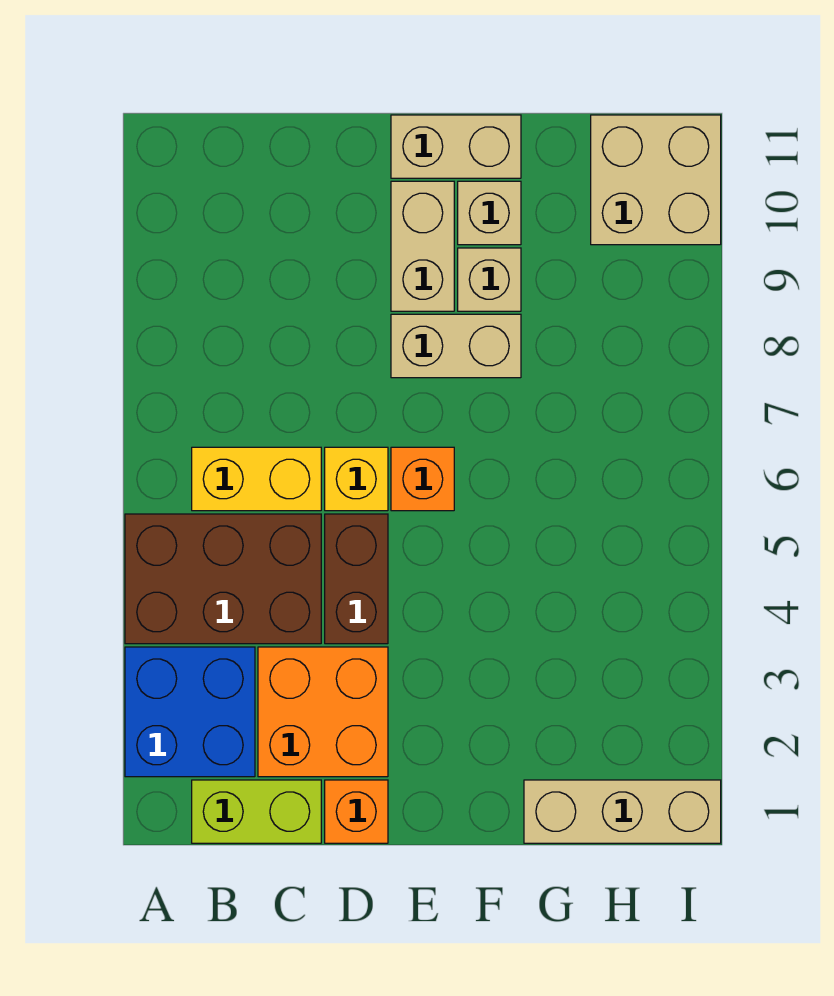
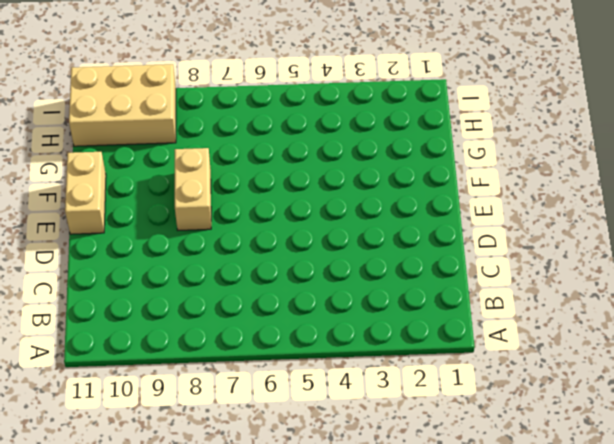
tan brick H9:I11 level 1 -> tan brick H10:I11 level 1
none -> blue brick A2:B3 level 1
none -> brown brick A4:C5 level 1
none -> lime brick B1:C1 level 1

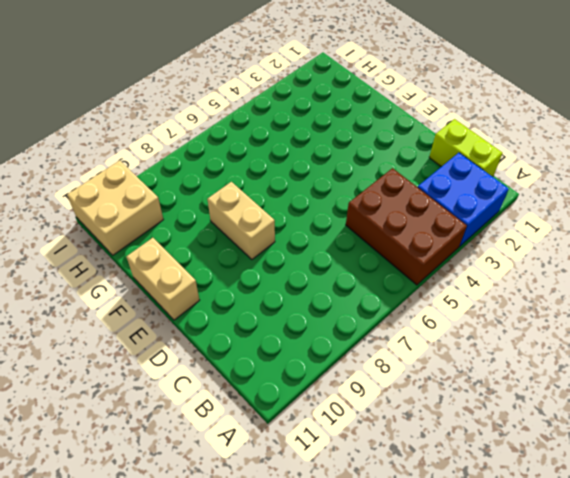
none -> yellow brick B6:C6 level 1
none -> orange brick C2:D3 level 1
none -> orange brick D1 level 1

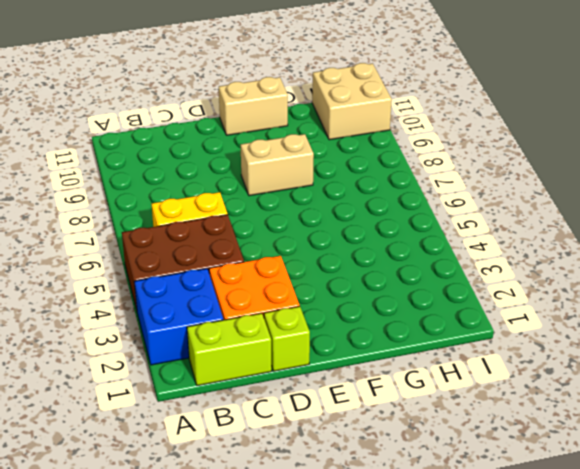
lime brick D1 level 1 -> orange brick D1 level 1
none -> brown brick D4:D5 level 1
none -> yellow brick D6 level 1
none -> orange brick E6 level 1

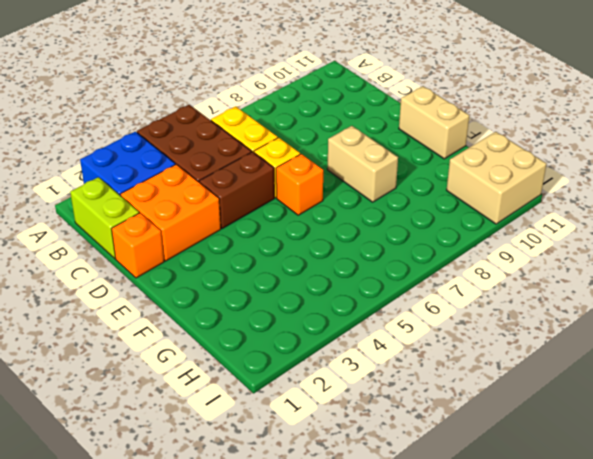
none -> tan brick E9:E10 level 1
none -> tan brick F9 level 1
none -> tan brick F10 level 1

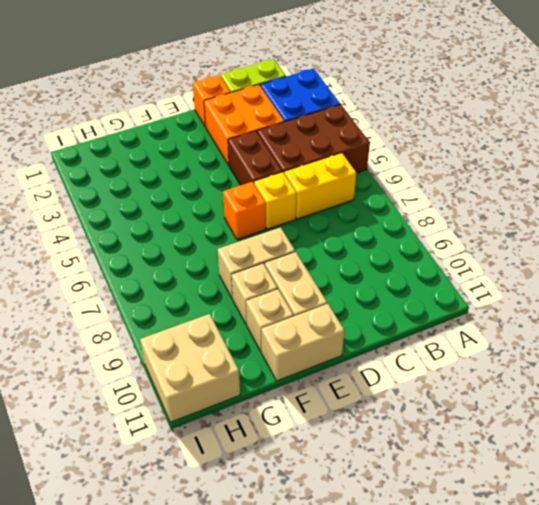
none -> tan brick G1:I1 level 1

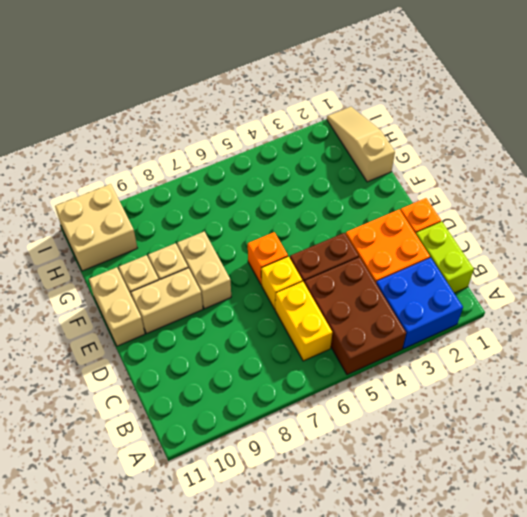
tan slope G1:I1 level 1 top G -> tan brick G1:I1 level 1

